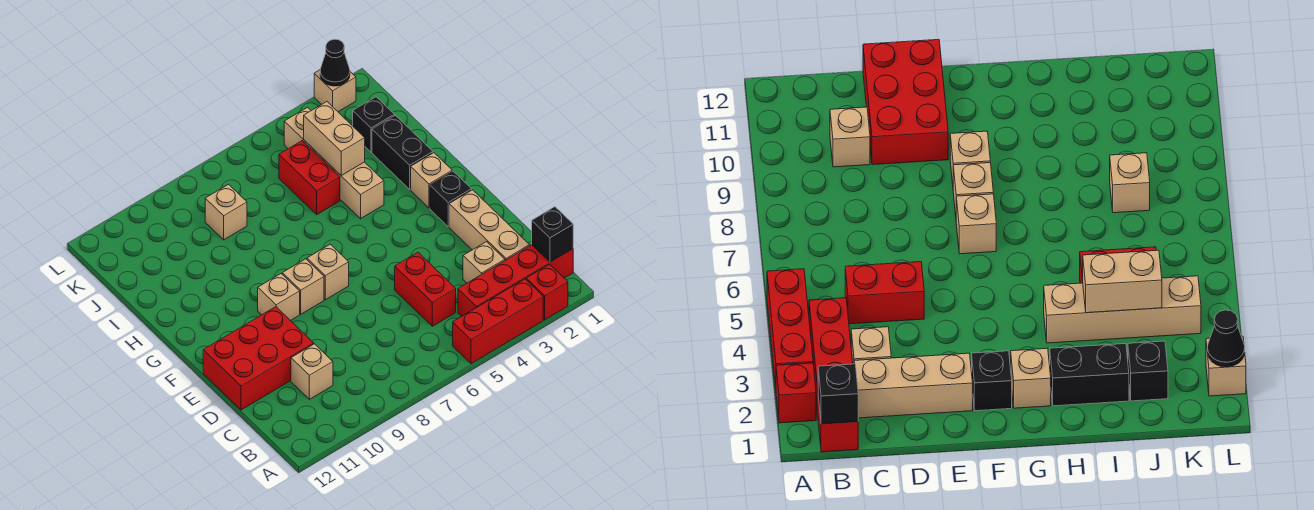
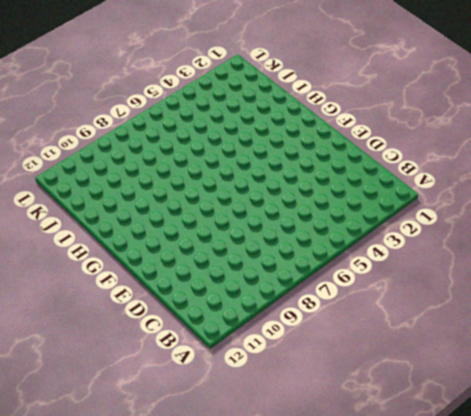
none -> red brick A2 level 1
none -> red brick A3:A5 level 1
none -> red brick B1:B4 level 1

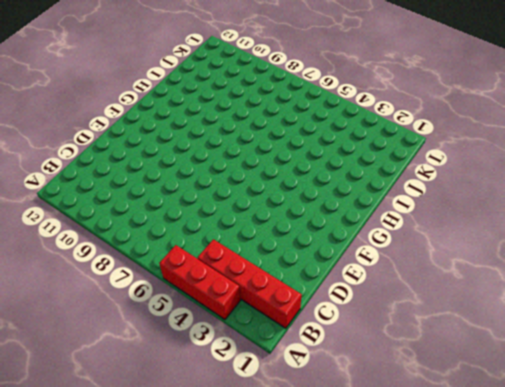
none -> red brick A2 level 1
none -> tan brick C2:E2 level 1
none -> tan brick C3 level 1

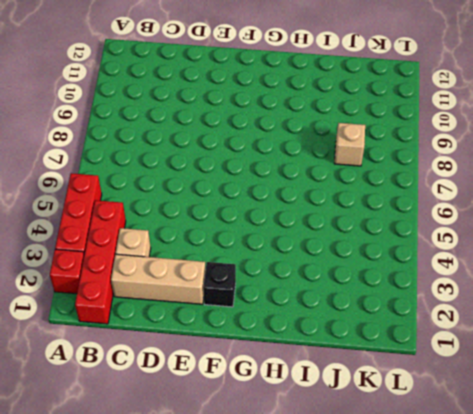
none -> red brick C5:D5 level 1
none -> tan brick C10 level 1
none -> red brick D10:E12 level 1

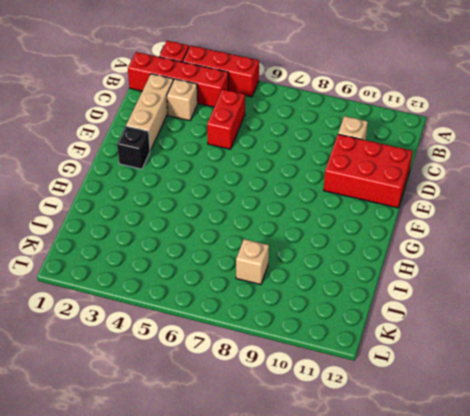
none -> tan brick F7 level 1
none -> tan brick F8 level 1
none -> tan brick F9 level 1

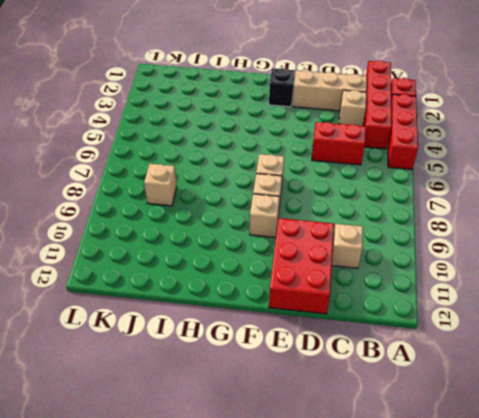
none -> tan brick G2 level 1
none -> black brick H2:I2 level 1
none -> tan brick H4:K4 level 1

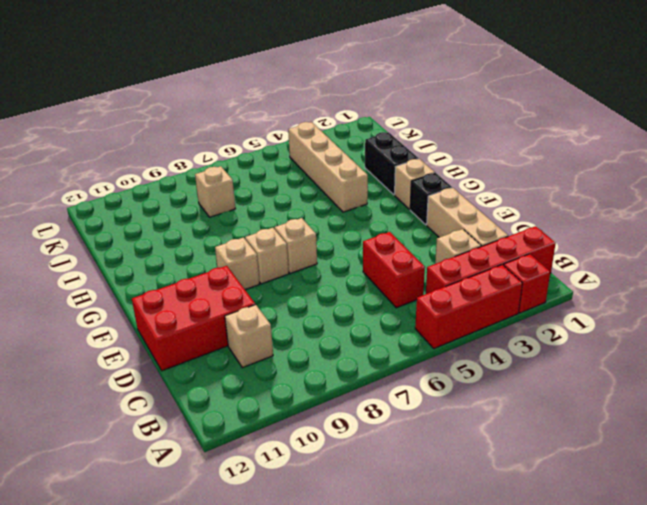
none -> red brick I5:J5 level 1
none -> black brick J2 level 1
none -> tan brick L2 level 1

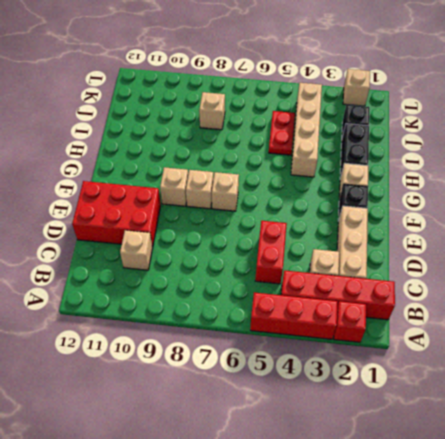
red plate I5:J5 level 1 -> red brick I5:J5 level 1
none -> black brick B1 level 2
none -> tan brick I4:J4 level 2
none -> black cone L2 level 2

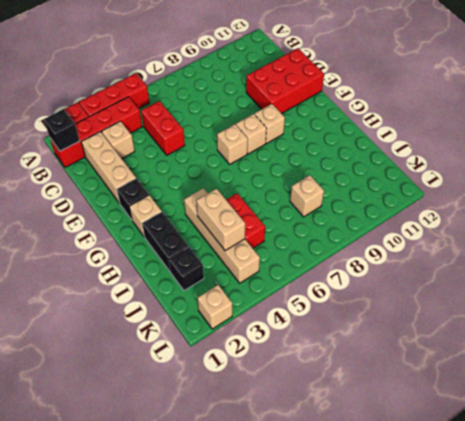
none -> tan brick C10 level 1
none -> black cone L2 level 2

